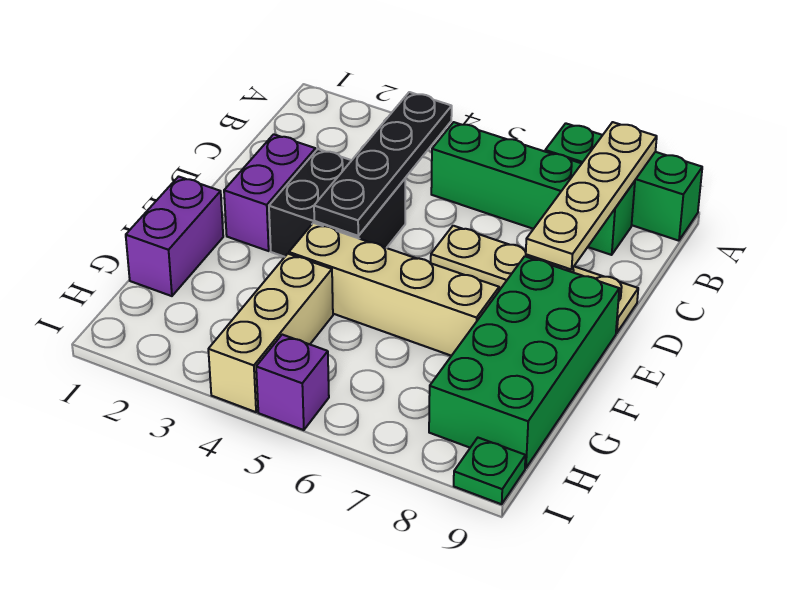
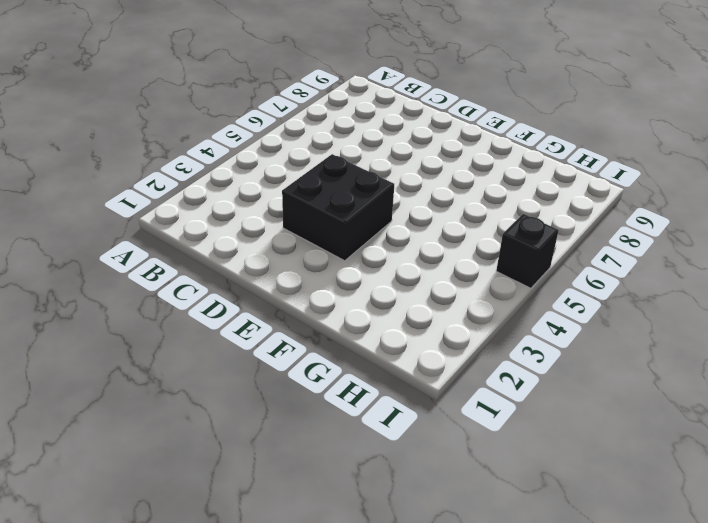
black brick I5 level 1 -> purple brick I5 level 1
none -> green brick A7:A9 level 1
none -> green brick B5:B8 level 1
none -> purple brick D2:E2 level 1

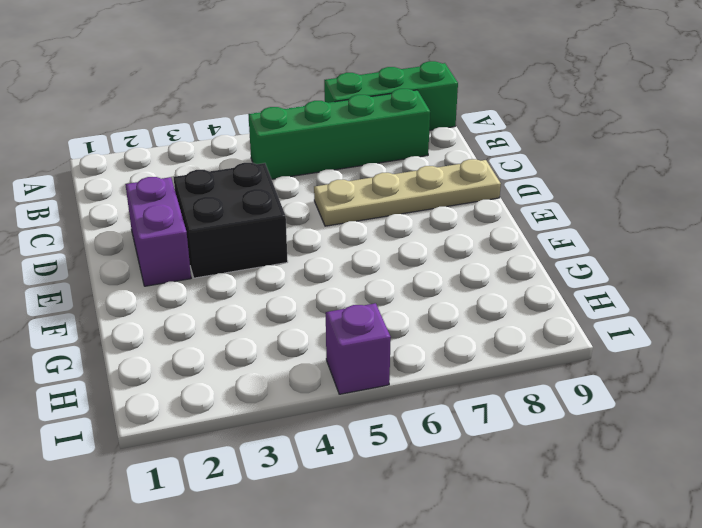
none -> green brick E8:H9 level 1
none -> purple brick F1:G1 level 1
none -> tan brick F4:F7 level 1

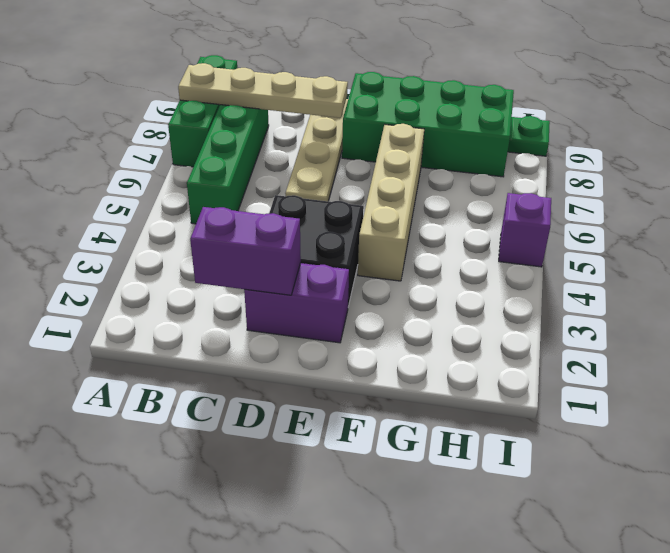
purple brick C2:D2 level 2 -> purple brick F1:G1 level 1
none -> tan brick G4:I4 level 1
none -> black plate B4:E4 level 2

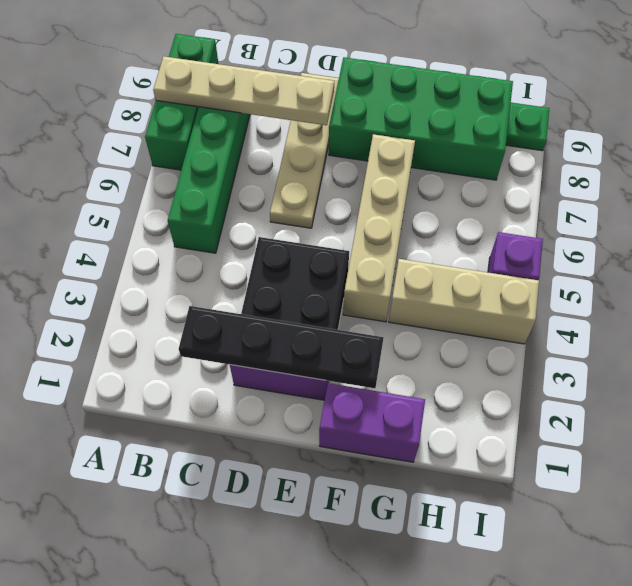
black plate C2:F2 level 2 -> black plate B4:E4 level 2

